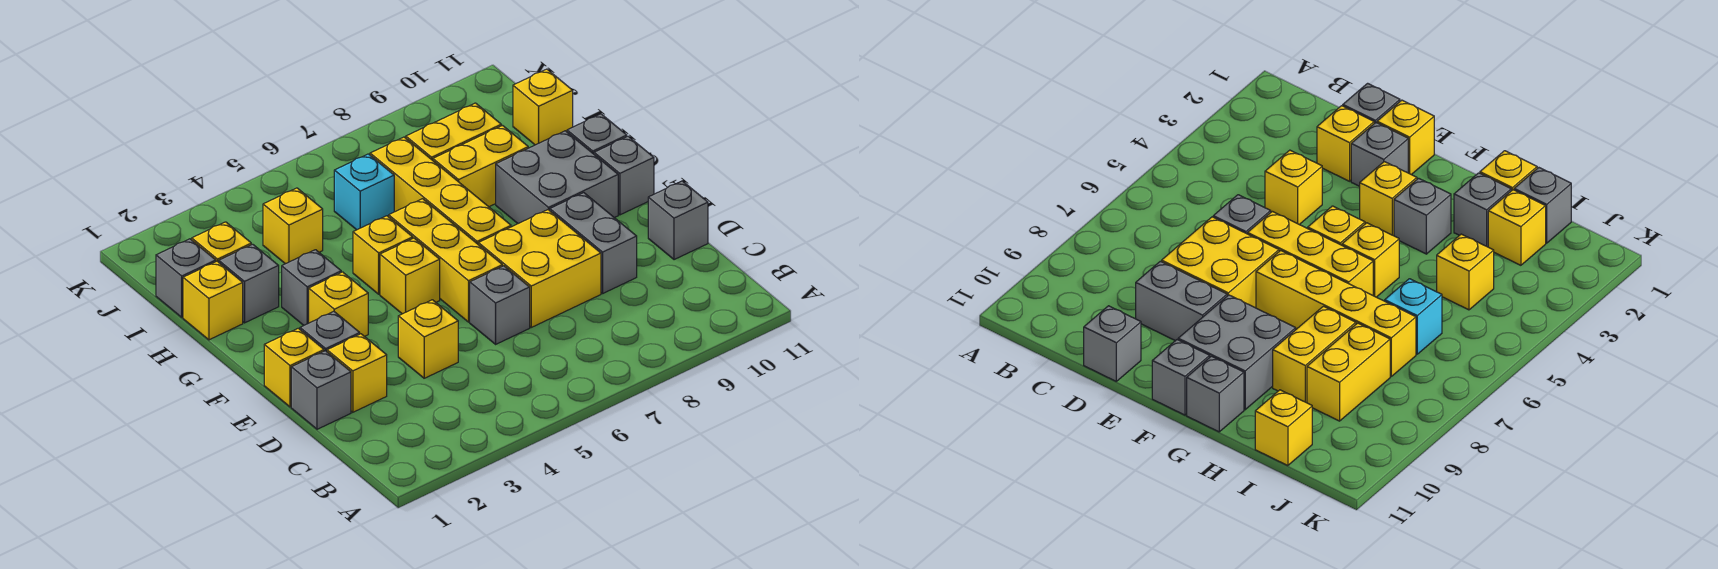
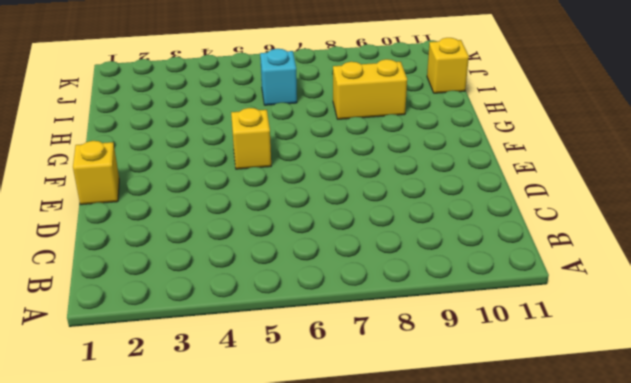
none -> grey brick D1 level 1
none -> yellow brick D2 level 1
none -> yellow brick D4 level 1

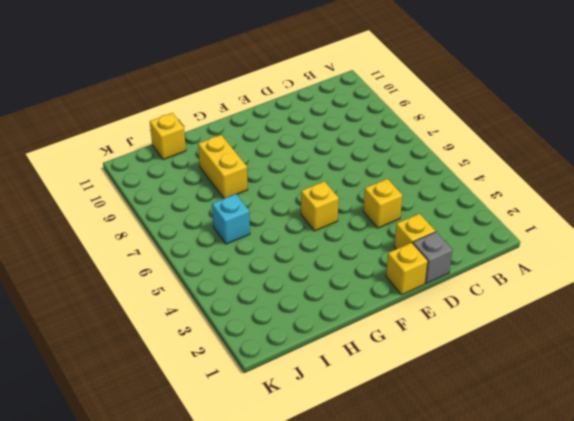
none -> grey brick D6 level 1
none -> yellow brick D7:E8 level 1
none -> grey brick D9:E9 level 1

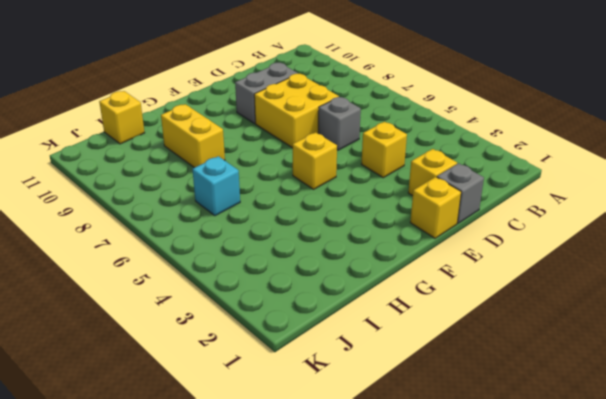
none -> grey brick D11 level 1
none -> grey brick E2 level 1
none -> yellow brick E6:G6 level 1

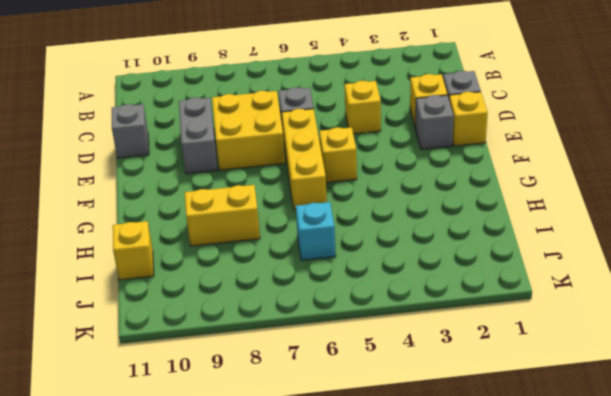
none -> yellow brick F3 level 1
none -> yellow brick F7:I7 level 1
none -> grey brick F9:G10 level 1

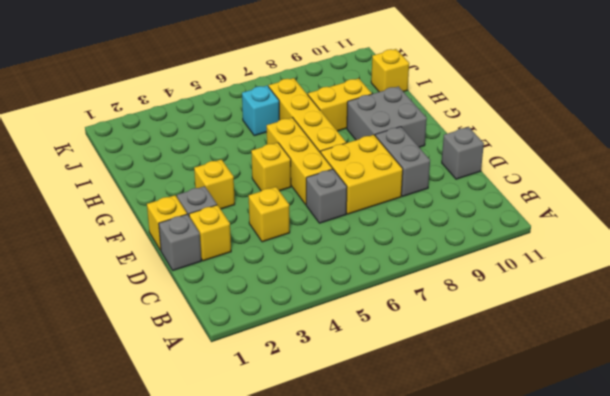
none -> grey brick F11 level 1
none -> grey brick G3 level 1
none -> yellow brick G5 level 1

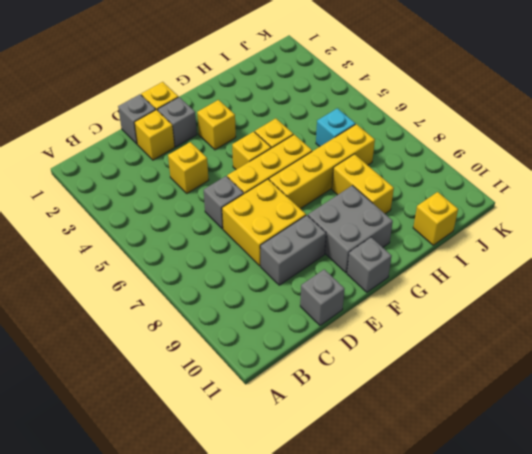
none -> grey brick G3 level 1
none -> grey brick G11 level 1
none -> yellow brick H1 level 1

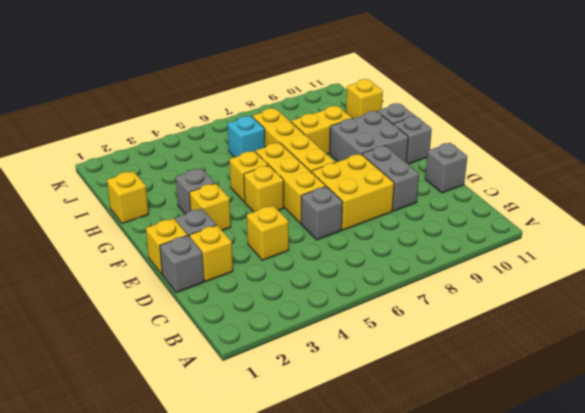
none -> grey brick H2 level 1
none -> grey brick I1 level 1
none -> yellow brick I2 level 1

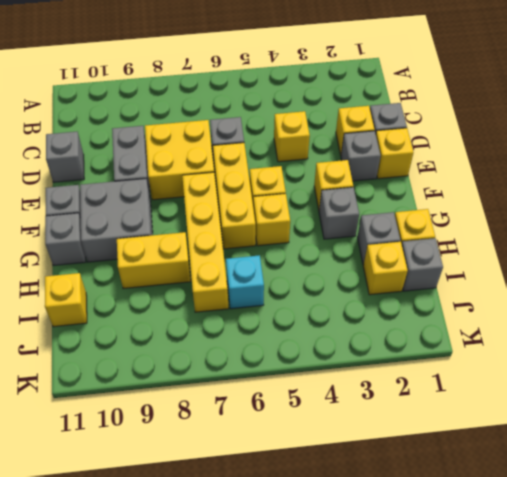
none -> yellow brick I4 level 1
none -> yellow brick I8:I9 level 1

